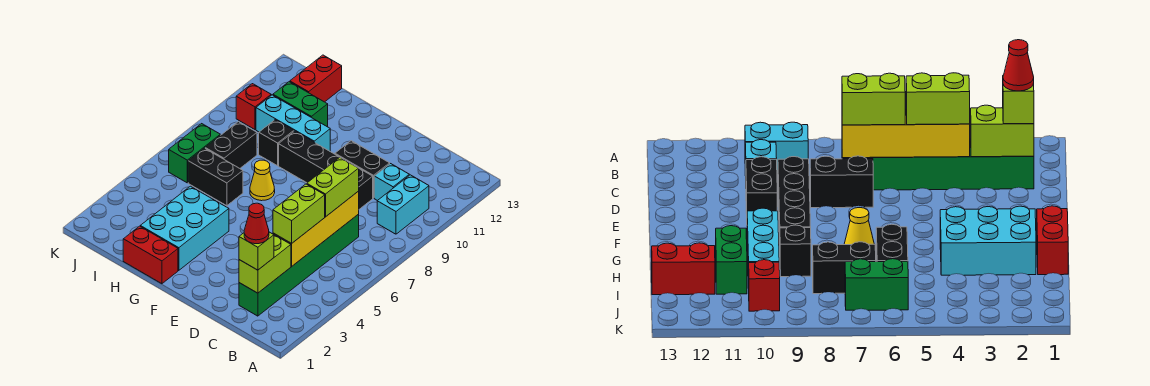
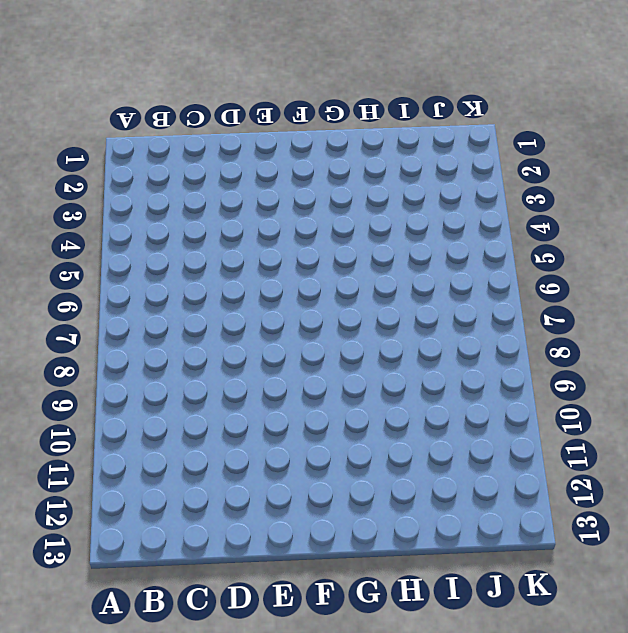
none -> cyan brick B9:B10 level 1
none -> green brick C2:C7 level 1
none -> cyan brick C10 level 1

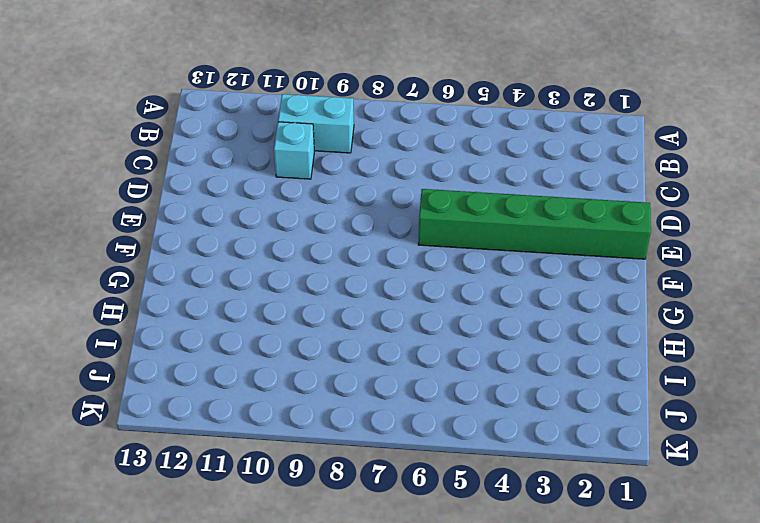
green brick E1:E6 level 1 -> green brick C2:C7 level 1
none -> black brick D7:D8 level 1
none -> black brick D9:G9 level 1
none -> black brick D10:E10 level 1

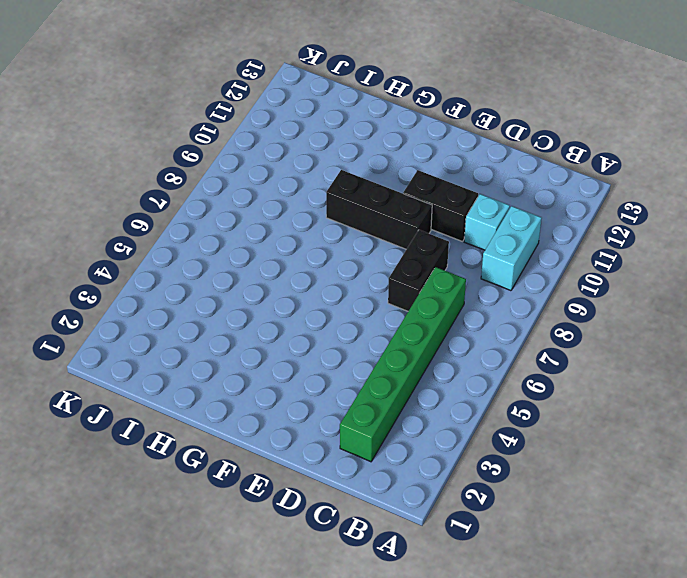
black brick E9:G9 level 1 -> black brick D9:G9 level 1
none -> red brick G1:H1 level 1
none -> cyan brick G2:H4 level 1
none -> yellow cone G7 level 1

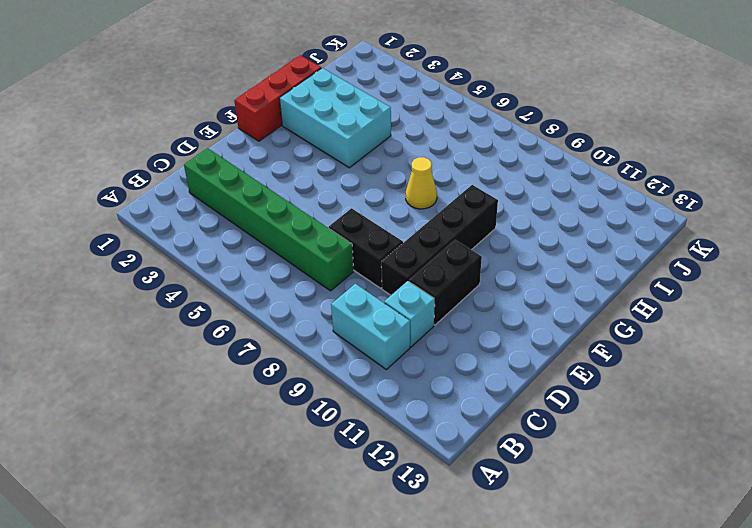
red brick F1:H1 level 1 -> red brick G1:H1 level 1
none -> cyan brick G10:I10 level 1
none -> black brick H6:I6 level 1
none -> black brick H9 level 1

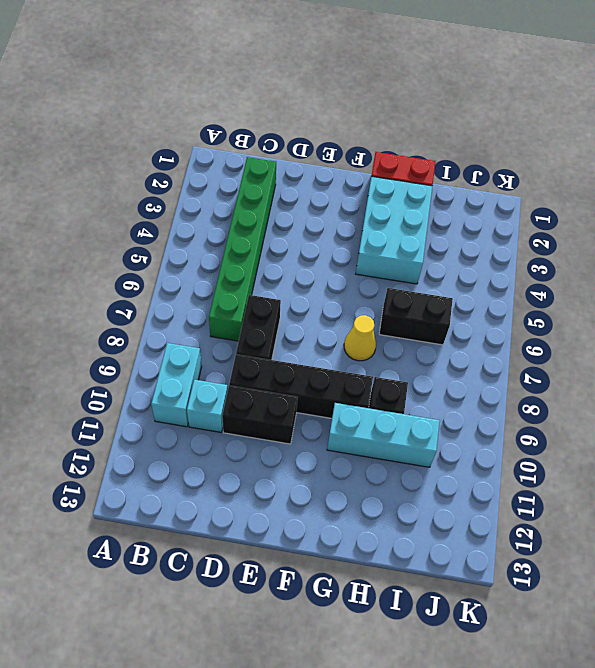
none -> green brick H11:I11 level 1
none -> black brick I7:I8 level 1
none -> red brick I12:I13 level 1

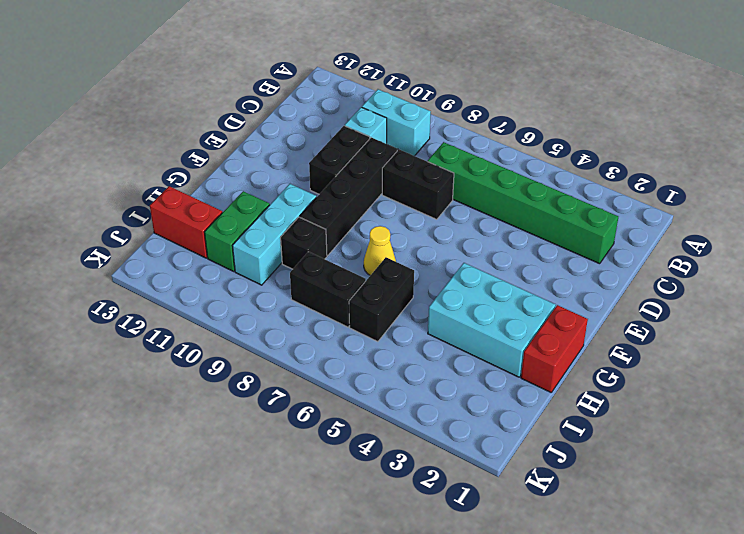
none -> green brick J6:J7 level 1
none -> red brick J10 level 1
none -> lime brick C2:C3 level 2

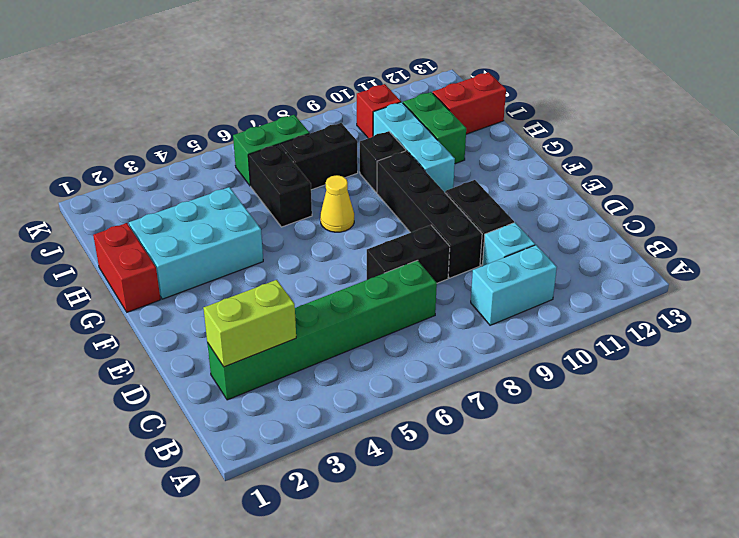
none -> yellow brick C4:C7 level 2
none -> lime brick C2 level 3
none -> lime brick C4:C5 level 3

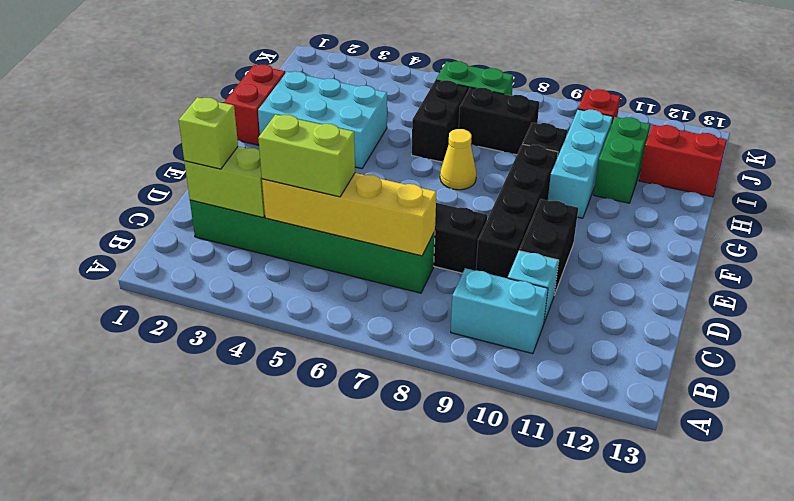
none -> lime brick C6:C7 level 3
none -> red cone C2 level 4

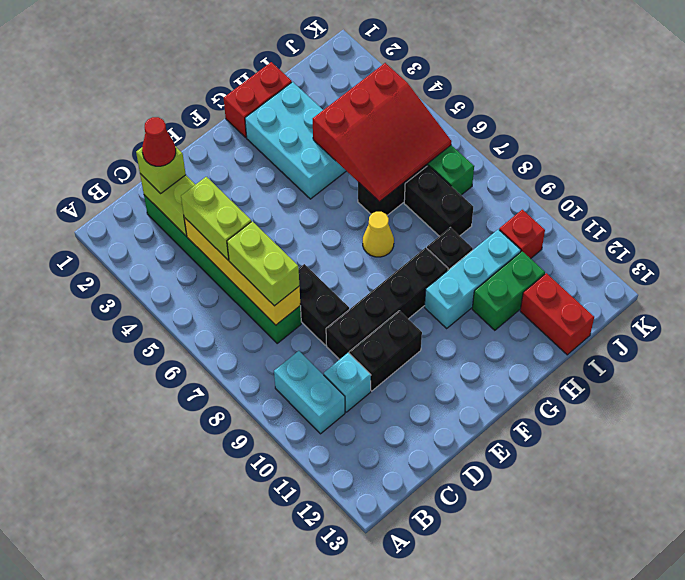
red slope H4:J6 level 2 top 4 -> none

